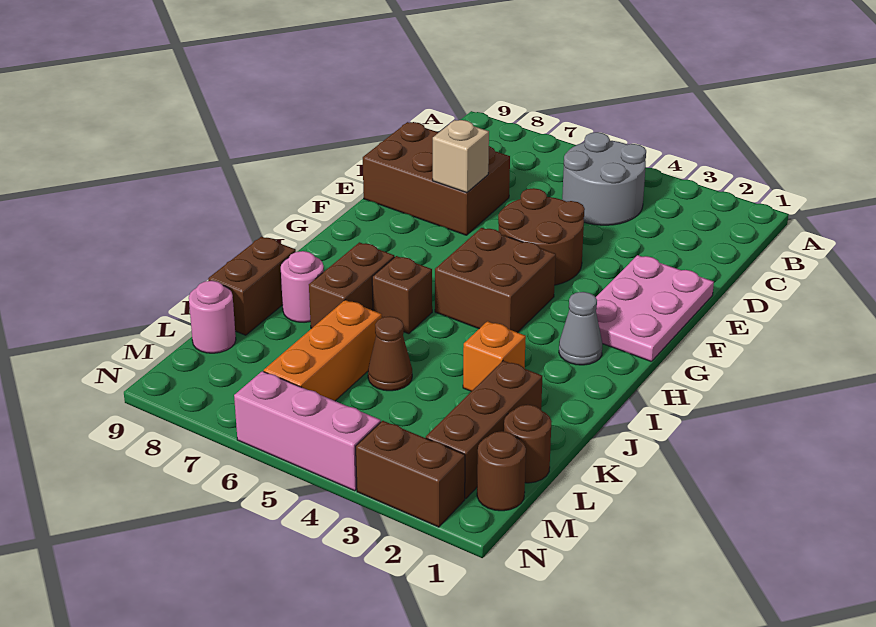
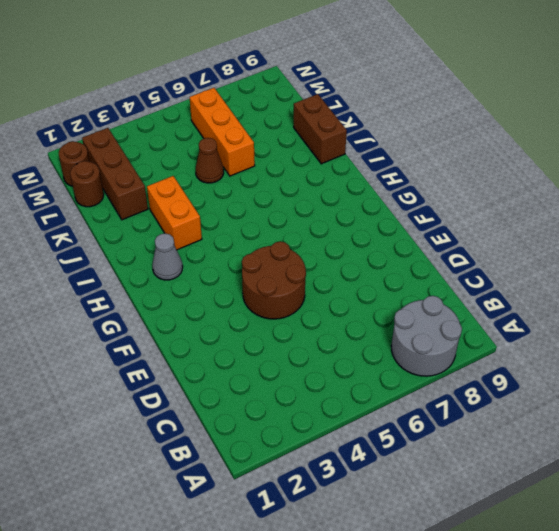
grey round brick A7:B8 level 1 -> grey round brick B4:C5 level 1
orange brick I3:J3 level 1 -> orange brick J3 level 1
none -> brown brick D7:E9 level 1
none -> pink plate E1:G2 level 1
none -> brown brick G4:H5 level 1

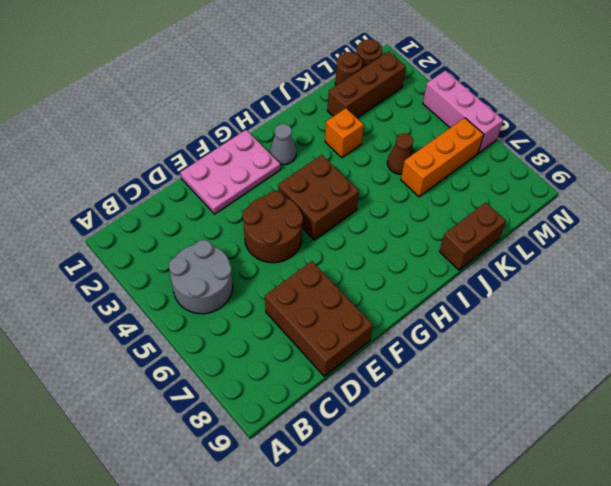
none -> brown brick I6 level 1
none -> brown brick I7:J7 level 1
none -> pink round brick J8 level 1

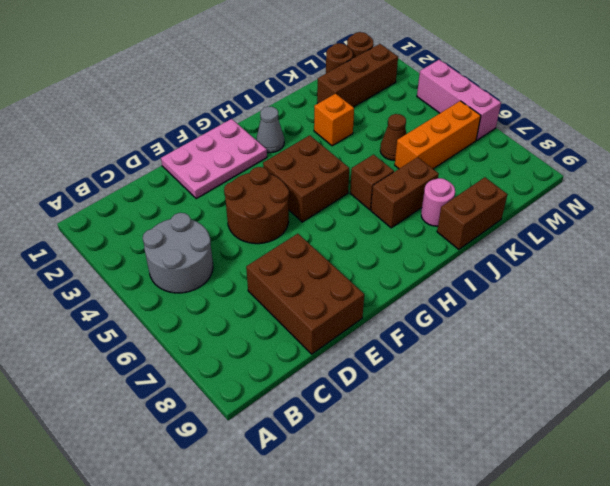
none -> pink round brick L9 level 1
none -> brown brick N2:N3 level 1
none -> tan brick E7 level 2

